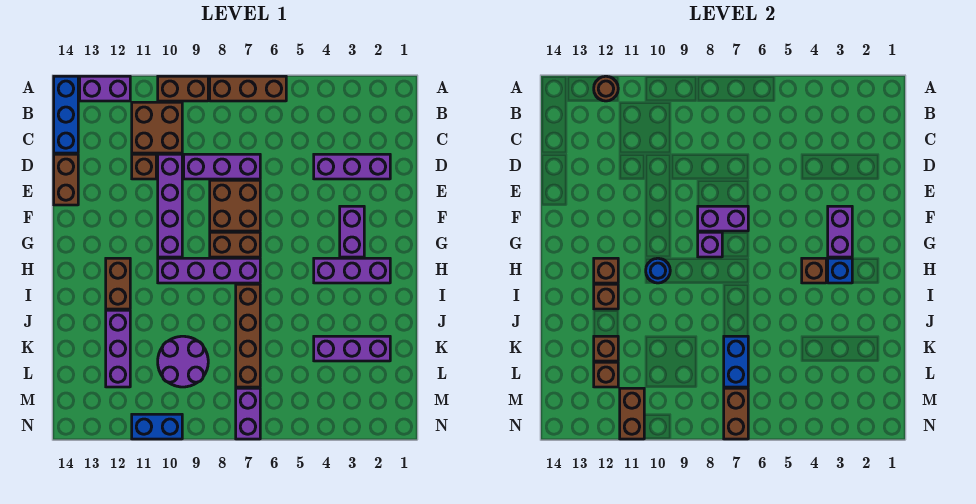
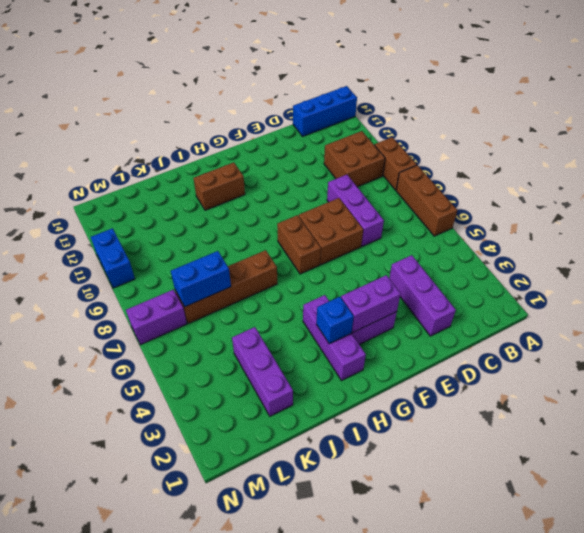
none -> purple brick A12:A13 level 1
none -> purple brick D10:G10 level 1
none -> brown brick D11 level 1
none -> brown brick D14:E14 level 1

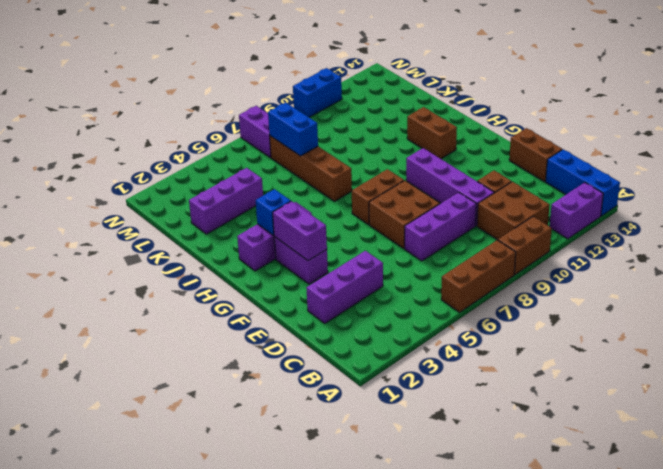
none -> purple brick H7:H10 level 1
none -> purple brick J12:L12 level 1
none -> purple round brick K9:L10 level 1
none -> brown round brick A12 level 2

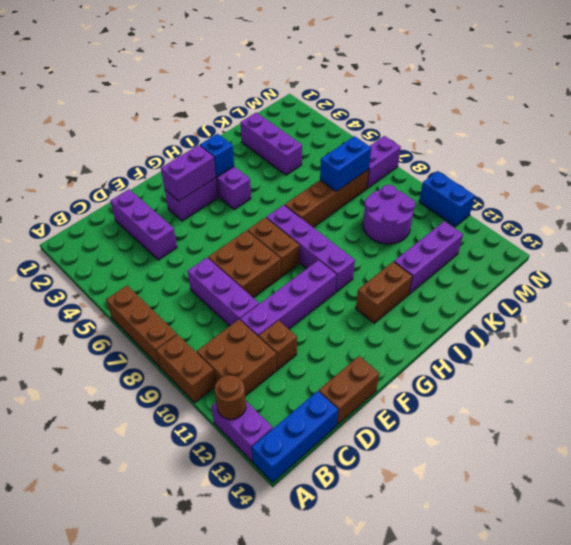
none -> purple brick F7:F8 level 2
none -> purple brick G8 level 2
none -> brown brick H4 level 2
none -> blue round brick H10 level 2

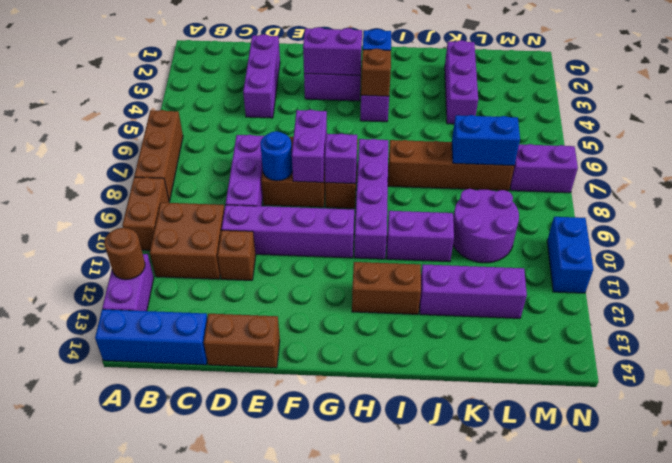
blue round brick E8 level 2 -> blue round brick H10 level 2
purple brick I10:J10 level 1 -> none
none -> brown brick H12 level 2
none -> brown brick I12 level 2
none -> brown brick K12 level 2
none -> brown brick L12 level 2

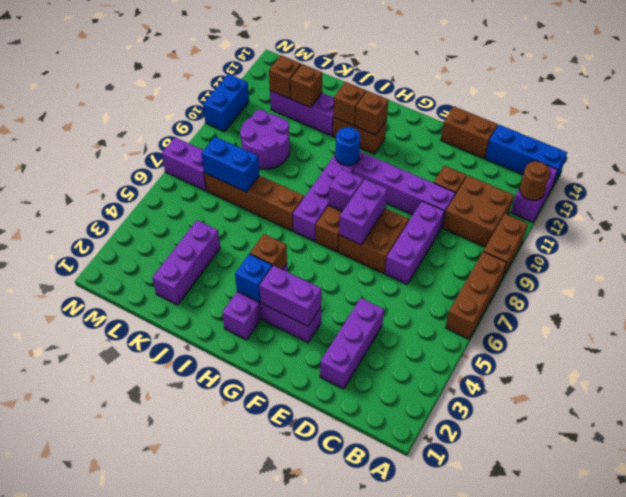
none -> brown brick M7:N7 level 2
none -> brown brick M11:N11 level 2

